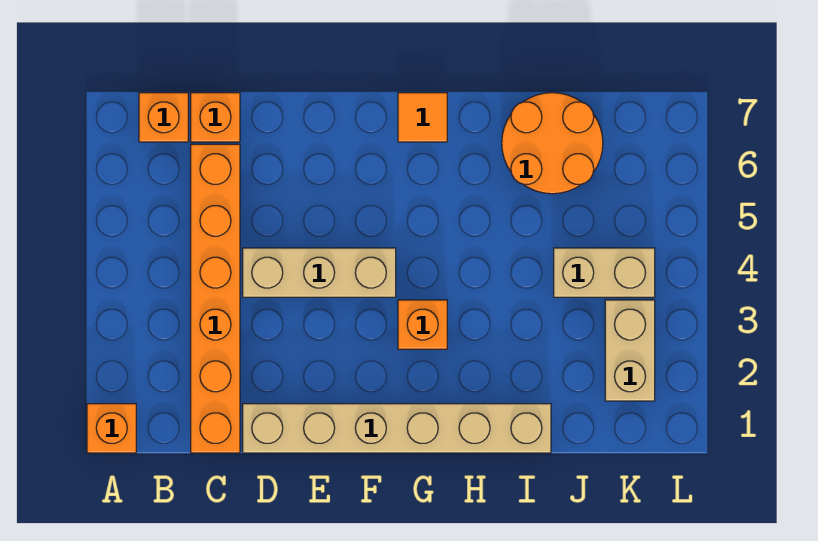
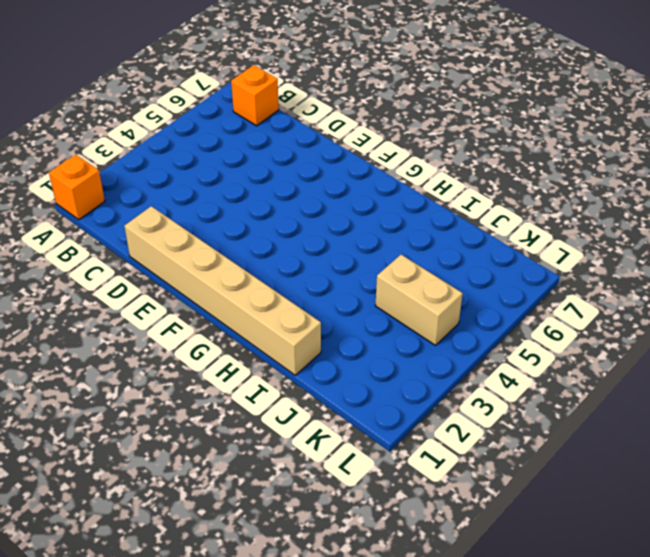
none -> orange brick C1:C6 level 1
none -> orange brick C7 level 1

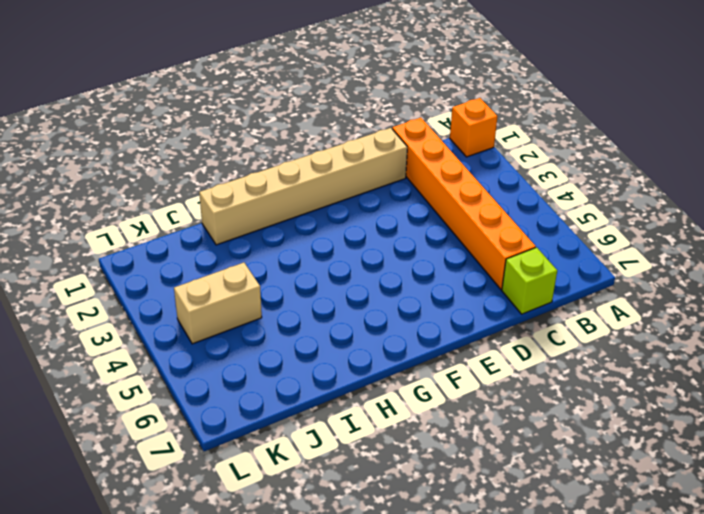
lime brick C7 level 1 -> orange brick C7 level 1
none -> orange brick B7 level 1
none -> tan brick D4:F4 level 1

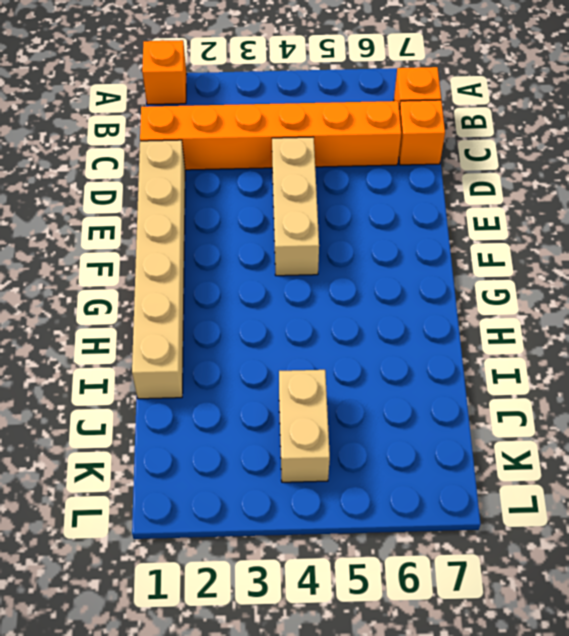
none -> orange brick G3 level 1
none -> orange tile G7 level 1

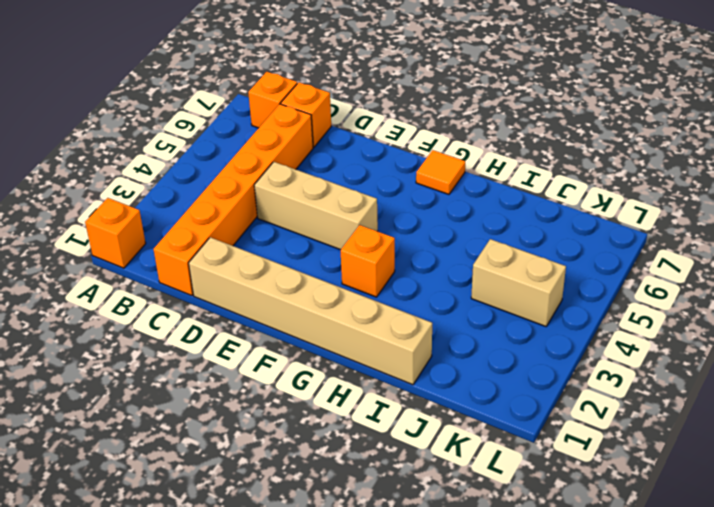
none -> orange round brick I6:J7 level 1
none -> tan brick K2:K3 level 1

